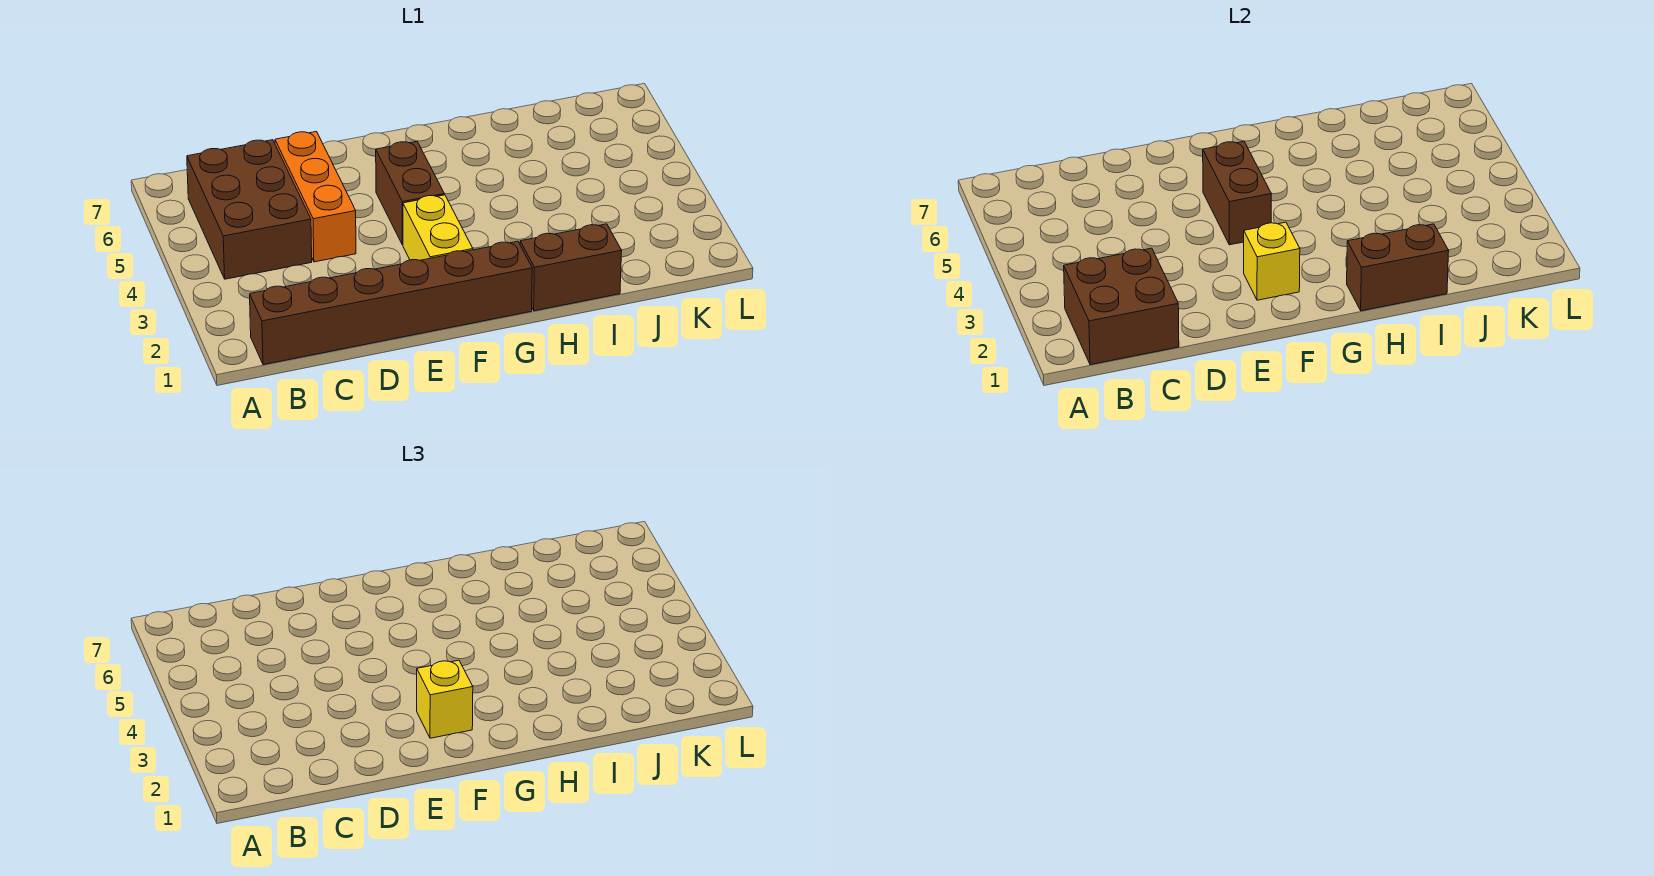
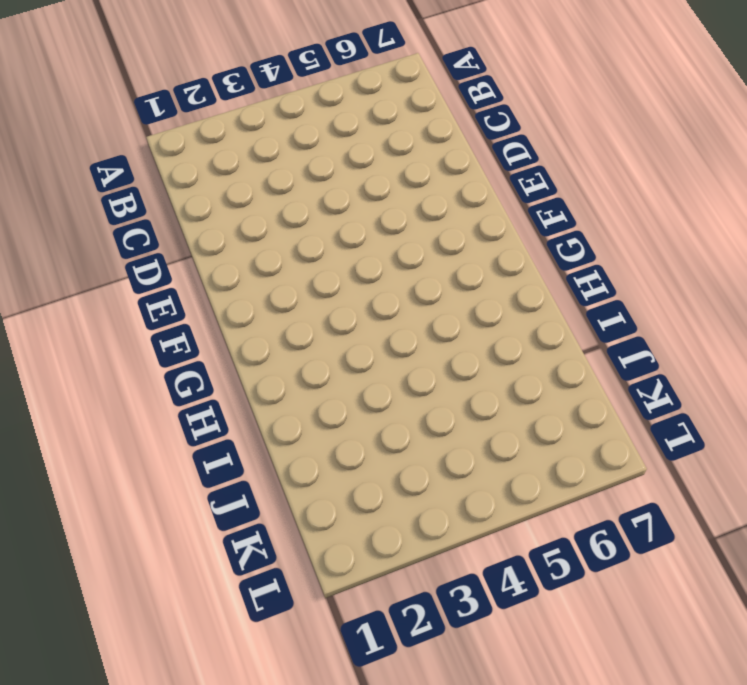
none -> brown brick B1:G1 level 1
none -> brown brick B4:C6 level 1

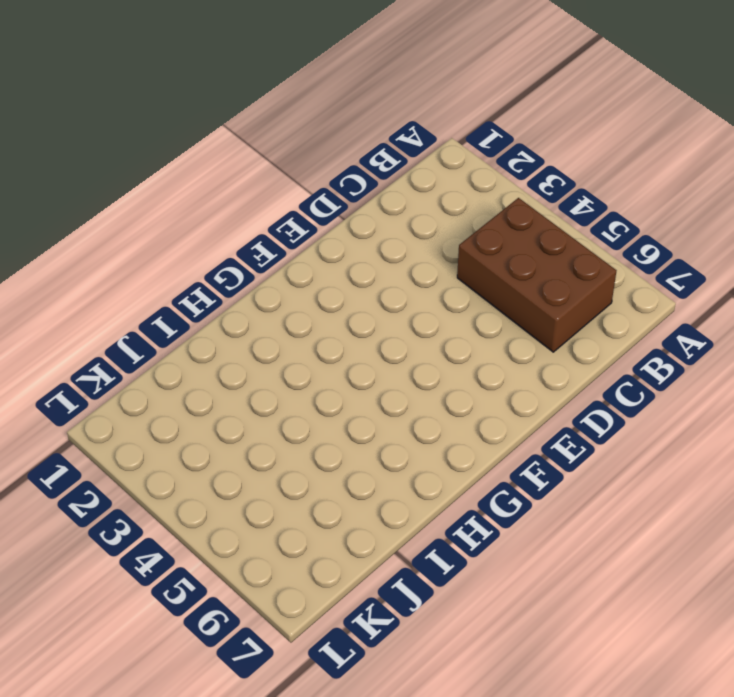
none -> brown brick B1:G1 level 1
none -> orange brick D4:D6 level 1

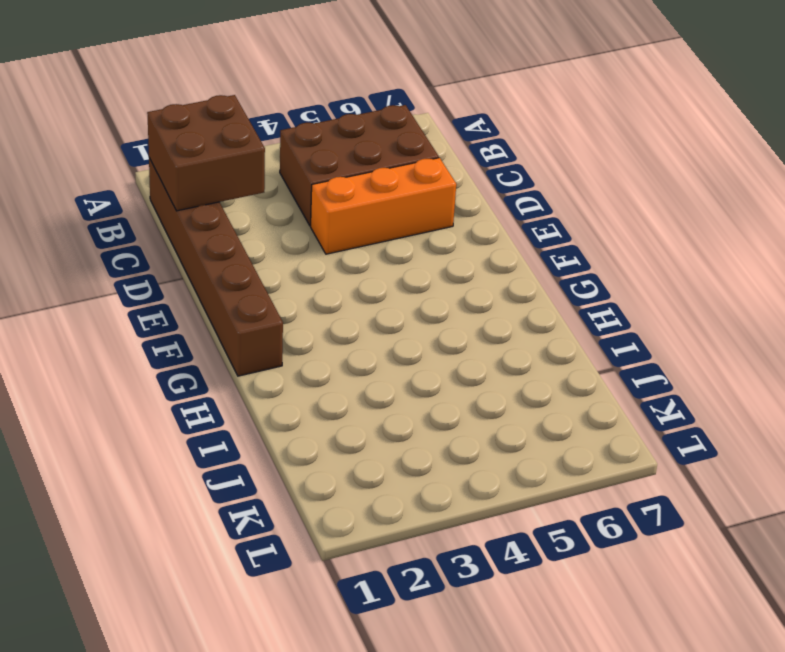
none -> yellow brick F2:F3 level 1
none -> brown brick F4:F5 level 1

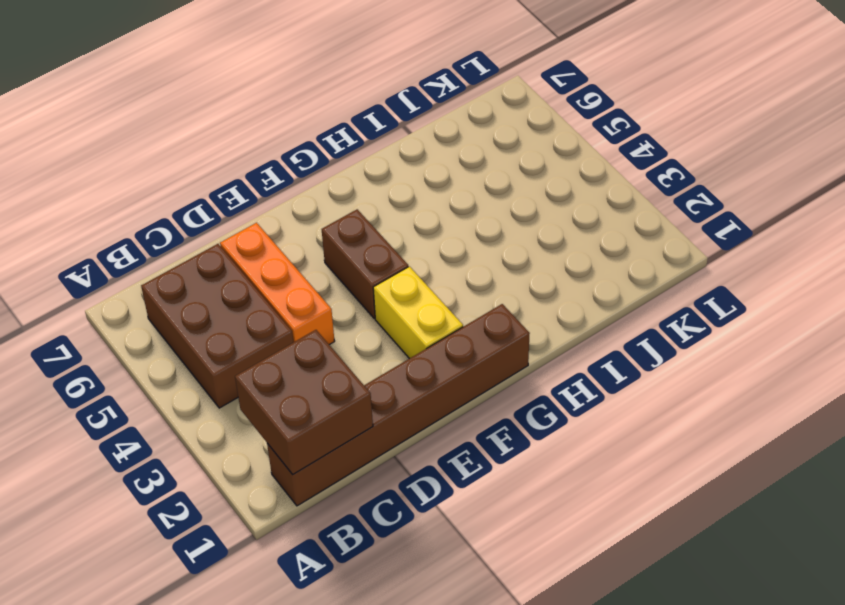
none -> brown brick H1:I1 level 1
none -> yellow brick F2 level 2

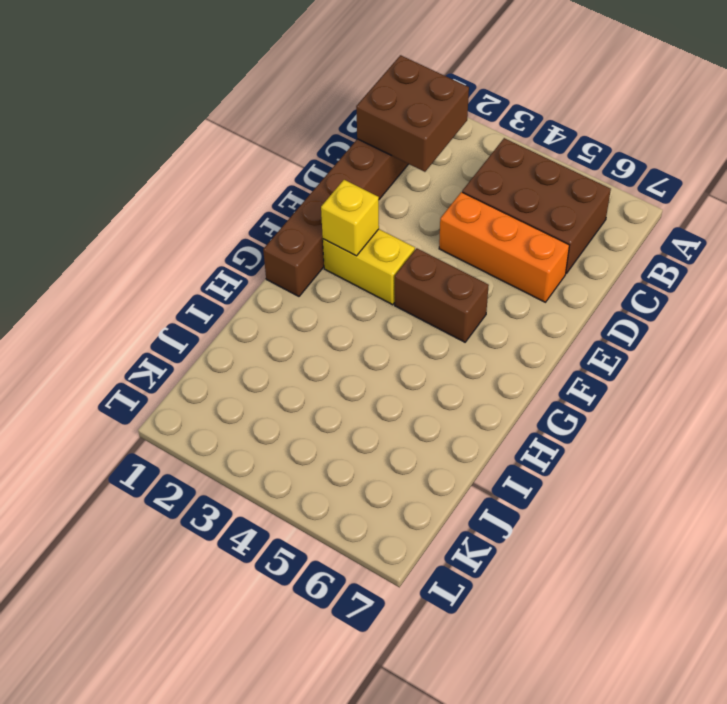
none -> brown brick H1:I1 level 1
none -> brown brick F4:F5 level 2

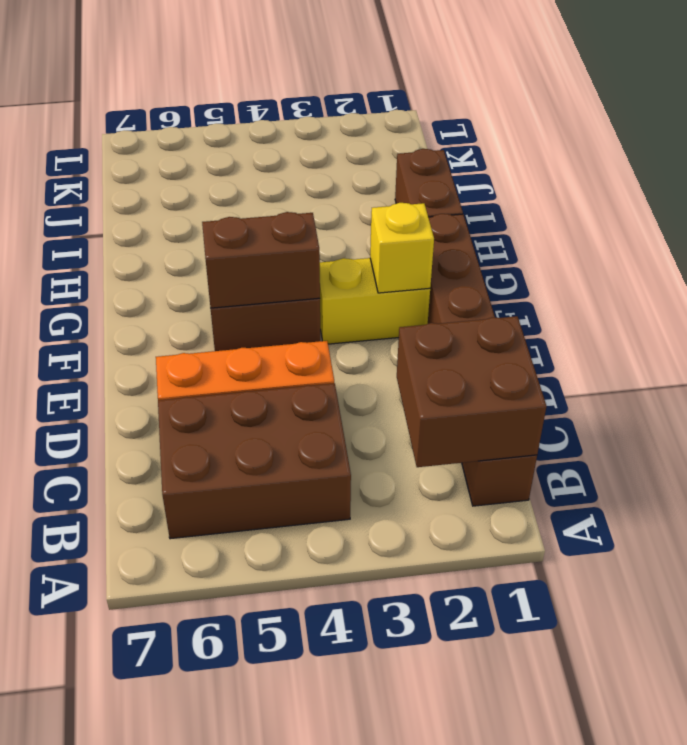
none -> brown brick H1:I1 level 2
none -> yellow brick F2 level 3

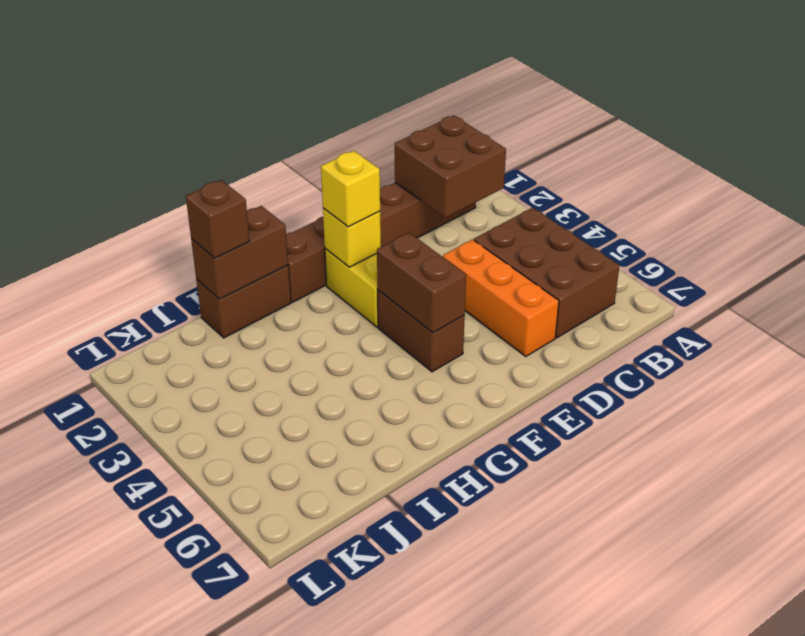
brown brick I1 level 3 -> none

